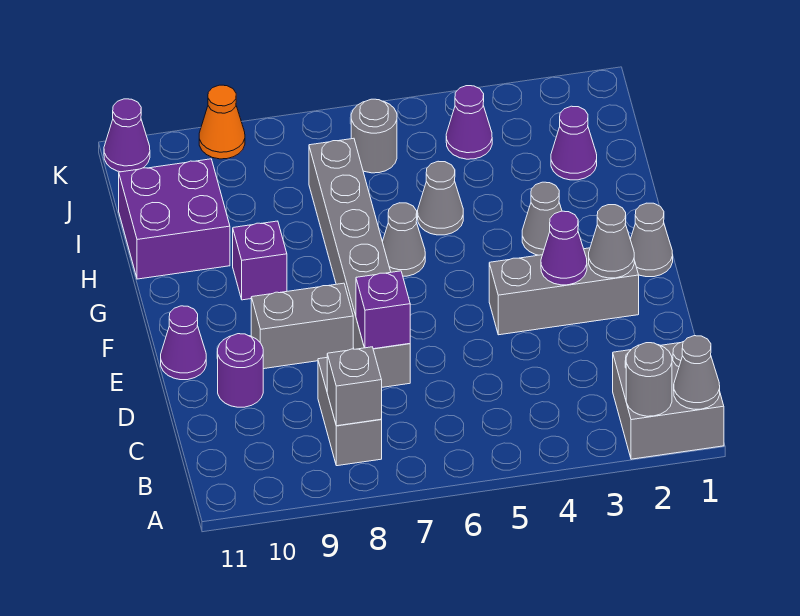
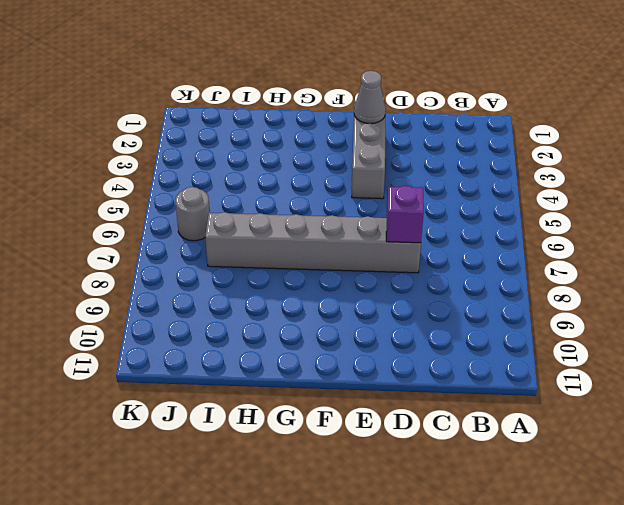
none -> grey brick A1:B2 level 1
none -> grey brick B8:C8 level 1
none -> purple round brick D10 level 1

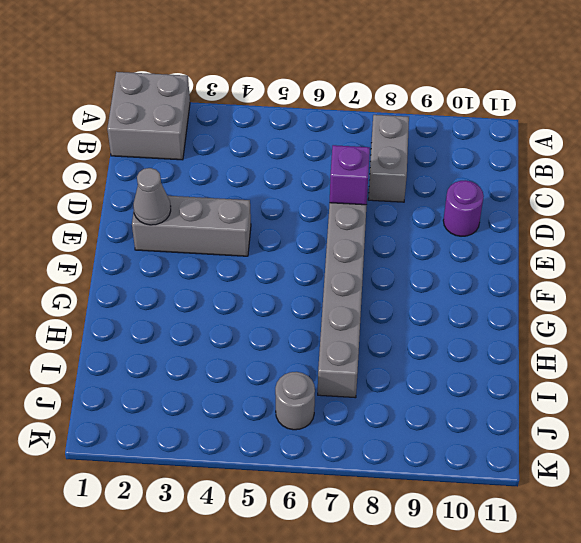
none -> grey brick E8:E9 level 1
none -> purple cone E11 level 1
none -> grey cone F1 level 1

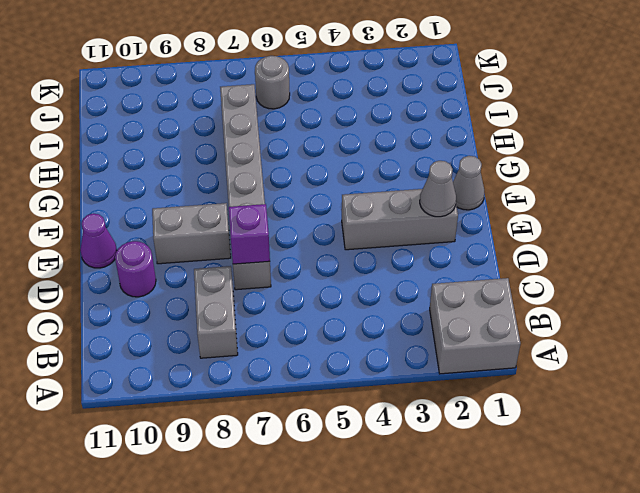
none -> grey cone G3 level 1
none -> grey cone G6 level 1
none -> purple brick G9 level 1

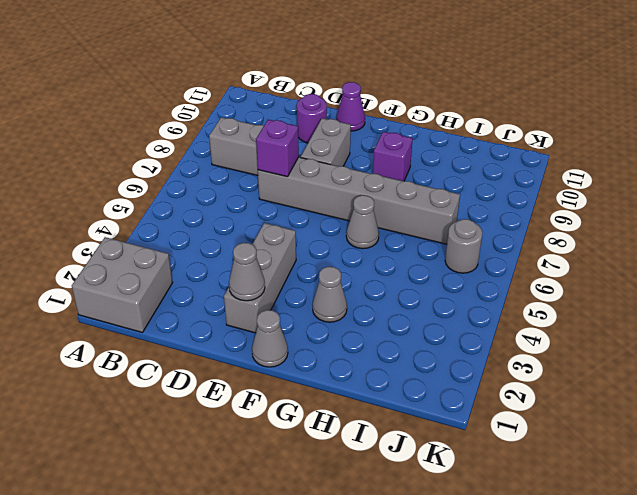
none -> grey cone H5 level 1
none -> purple brick H10:I11 level 1
none -> purple cone I2 level 1

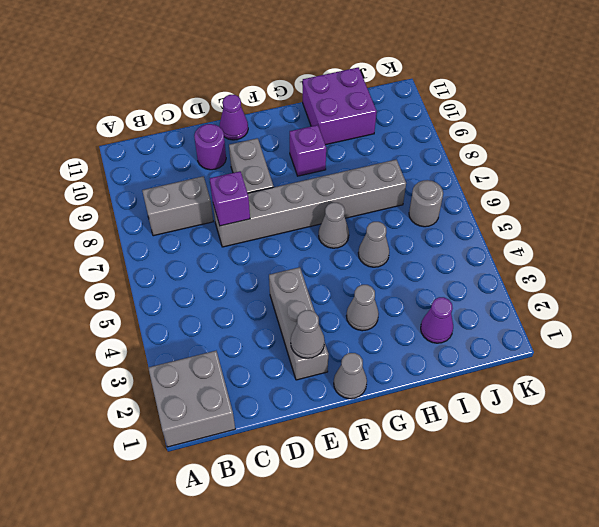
none -> purple cone J4 level 1
none -> orange cone K9 level 1
none -> purple cone K11 level 1

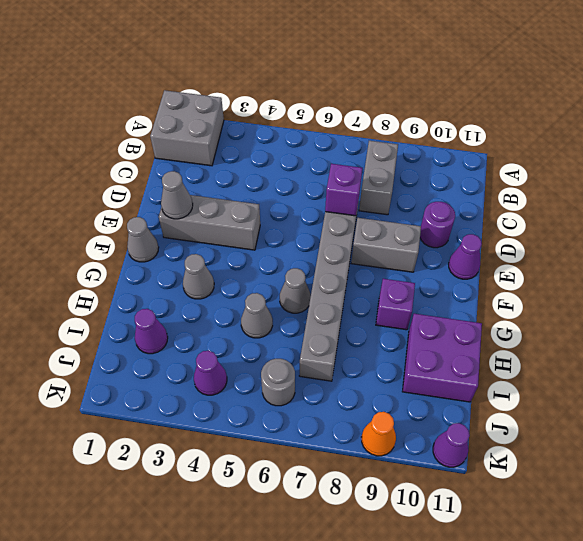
none -> grey cone A1 level 2
none -> grey round brick A2 level 2
none -> grey brick B8 level 2

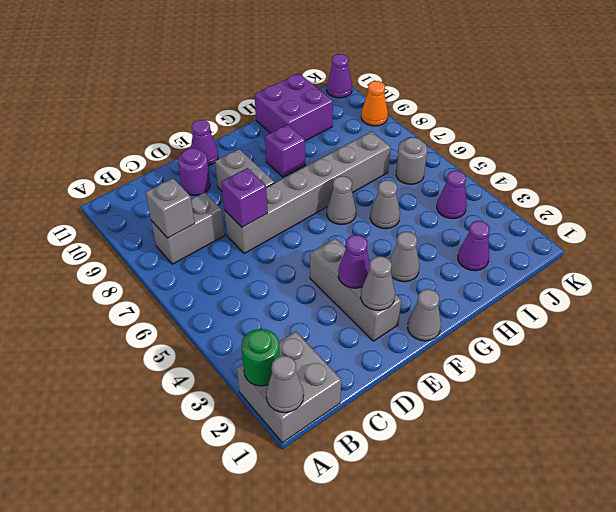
green round brick A2 level 2 -> grey round brick A2 level 2

